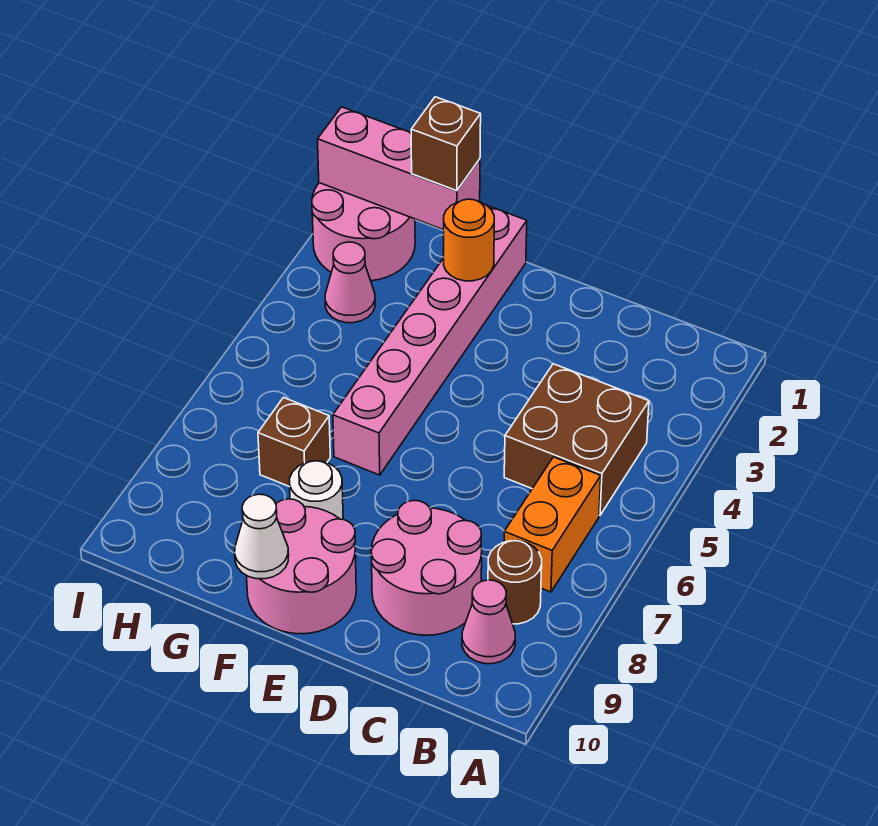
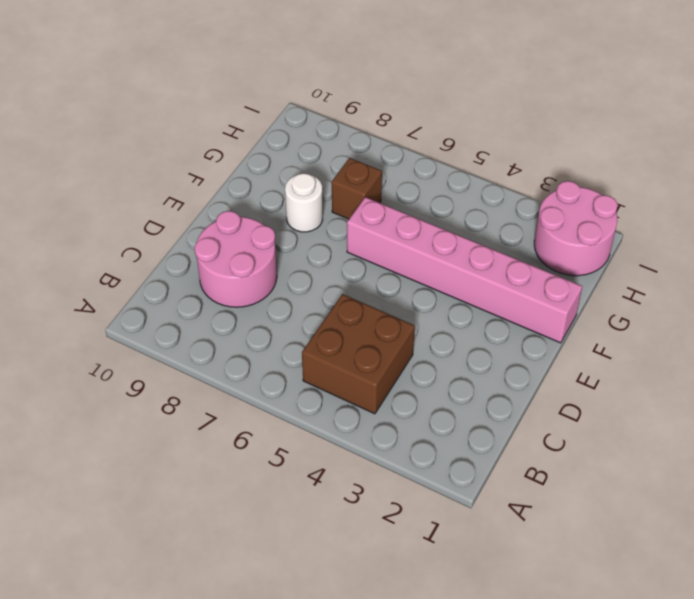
none -> orange brick B6:B7 level 1
none -> brown round brick B8 level 1
none -> pink cone B9 level 1

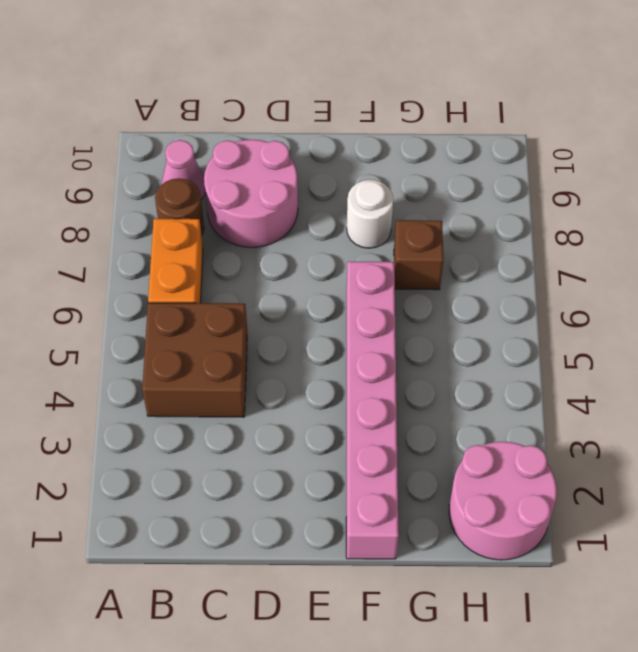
none -> pink round brick E9:F10 level 1
none -> pink cone H3 level 1
none -> orange round brick F2 level 2

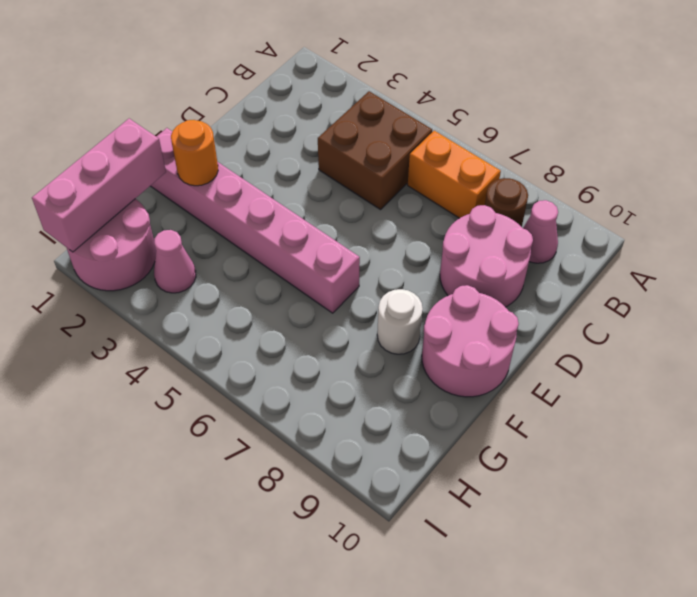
none -> brown brick G7 level 1
none -> white cone F10 level 2
none -> brown brick G1 level 3

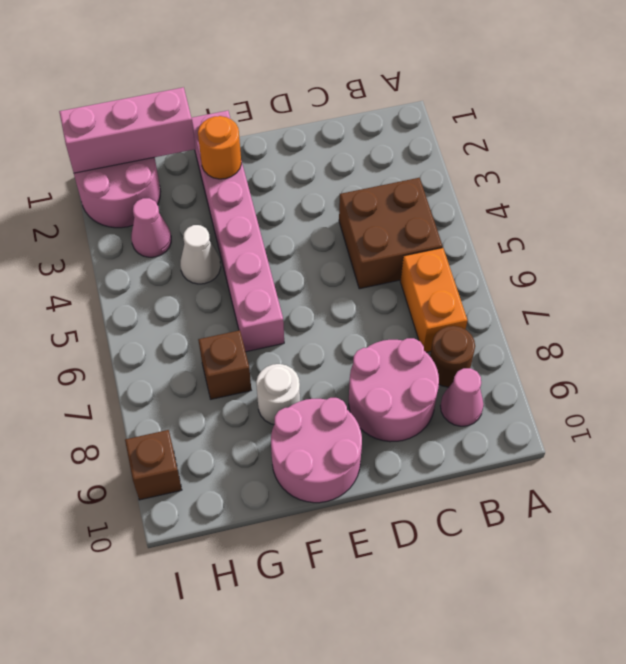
white cone G4 level 1 -> white cone F10 level 2
brown brick I9 level 1 -> brown brick G1 level 3

